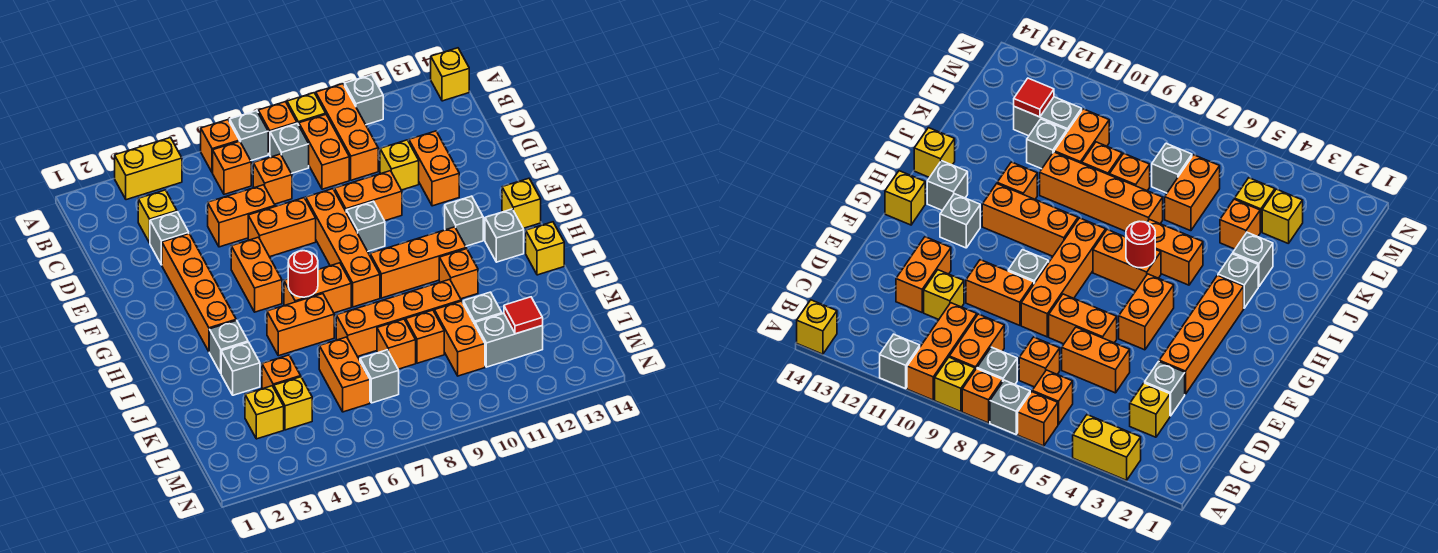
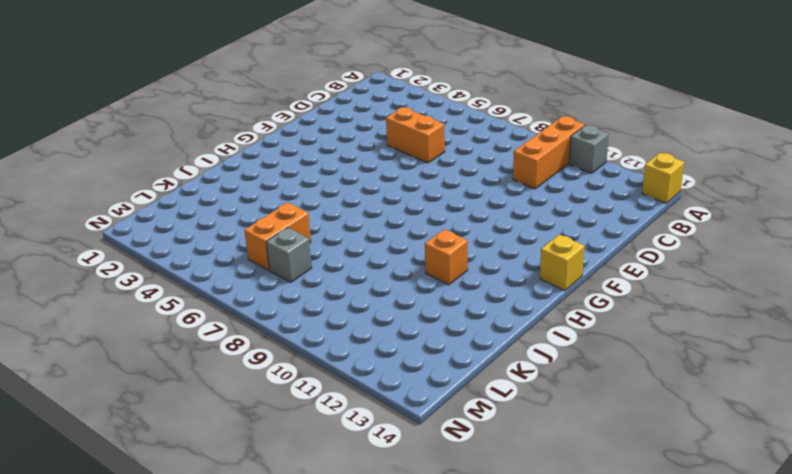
none -> yellow brick A3:A4 level 1
none -> orange brick A6 level 1
none -> grey brick A7 level 1
none -> orange brick A8 level 1

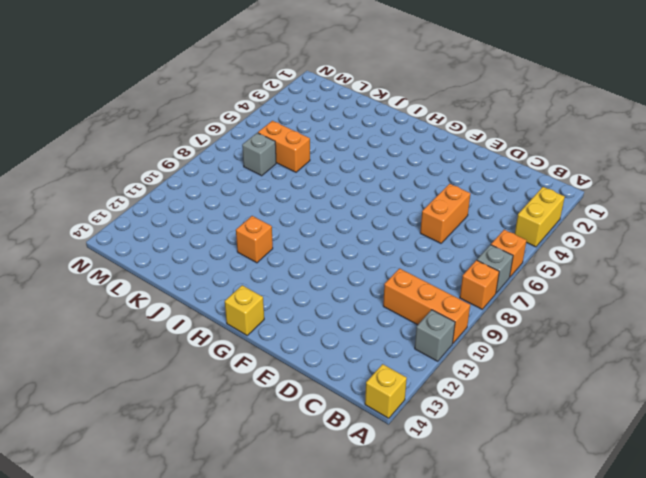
none -> yellow brick A9 level 1
none -> orange brick B6 level 1
none -> grey brick B8 level 1
none -> orange brick B9:C9 level 1

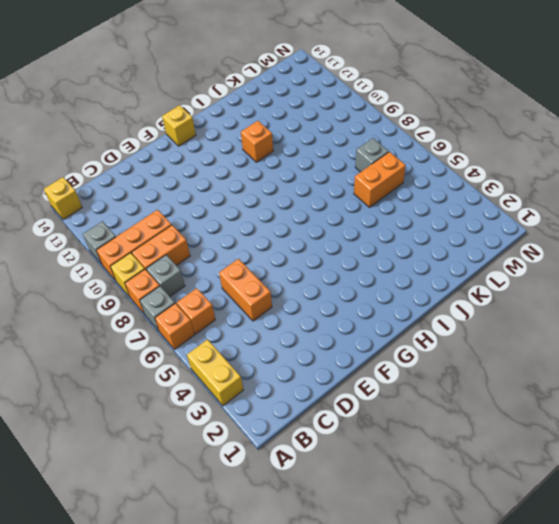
none -> yellow brick C3 level 1
none -> orange brick C7 level 1
none -> grey brick D3 level 1
none -> yellow brick D11 level 1

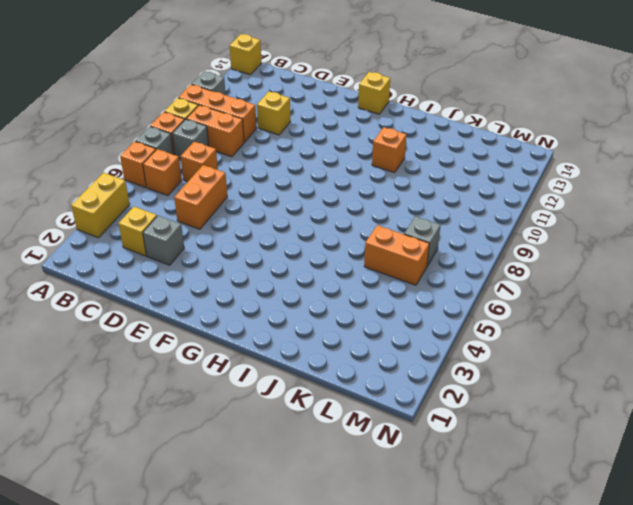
none -> orange brick D12:E12 level 1
none -> orange brick E3:H3 level 1
none -> orange brick E6:E7 level 1
none -> orange brick E8:H8 level 1

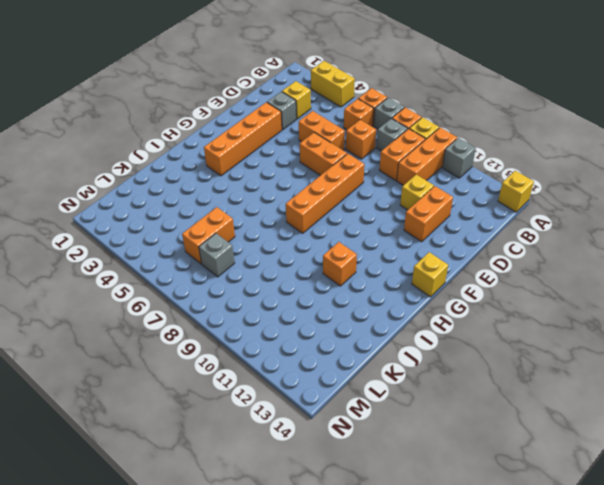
none -> orange brick E9:E10 level 1
none -> orange brick F5:G5 level 1
none -> grey brick F9 level 1
none -> grey brick G12 level 1

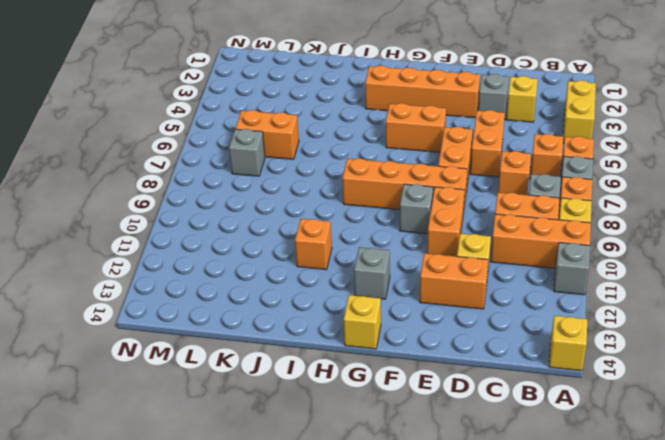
none -> orange brick H6:H7 level 1
none -> orange brick H9:H11 level 1
none -> grey brick H13 level 1
none -> grey brick I3 level 1

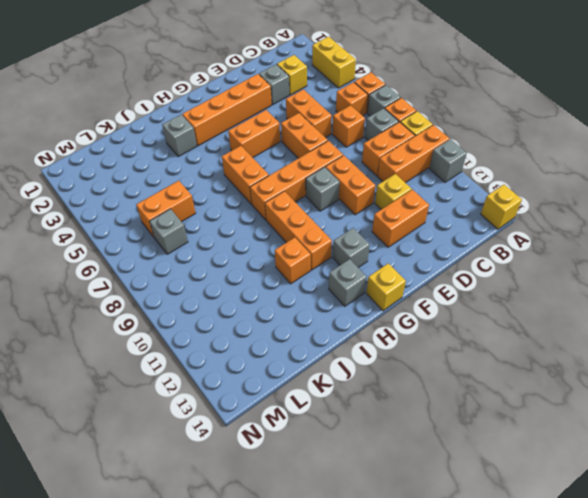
none -> orange brick I5:I6 level 1
none -> yellow brick I14 level 1
none -> grey brick J3 level 1
none -> orange brick J7:J10 level 1

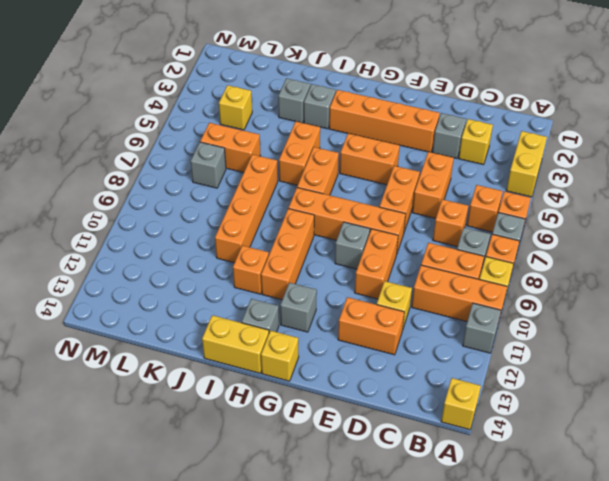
yellow brick H14:I14 level 1 -> yellow brick I14 level 1
none -> orange brick K4 level 1
none -> orange brick K8 level 1
none -> orange brick K9 level 1
none -> orange brick K10:L10 level 1

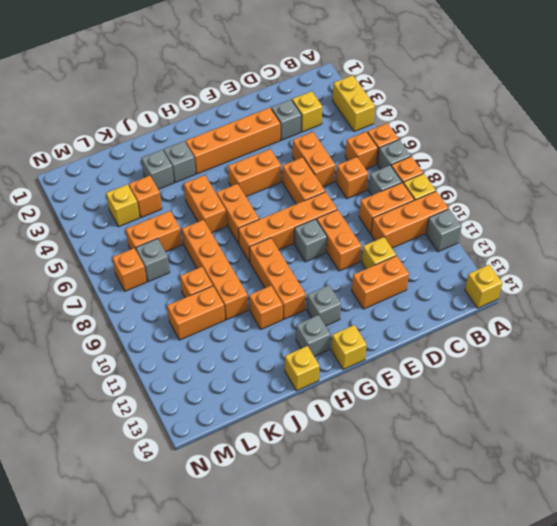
orange brick M7 level 1 -> orange brick K8 level 1
none -> grey brick K11 level 1
none -> yellow brick L3 level 1
none -> grey brick L11:L12 level 1
none -> red round brick H6 level 2

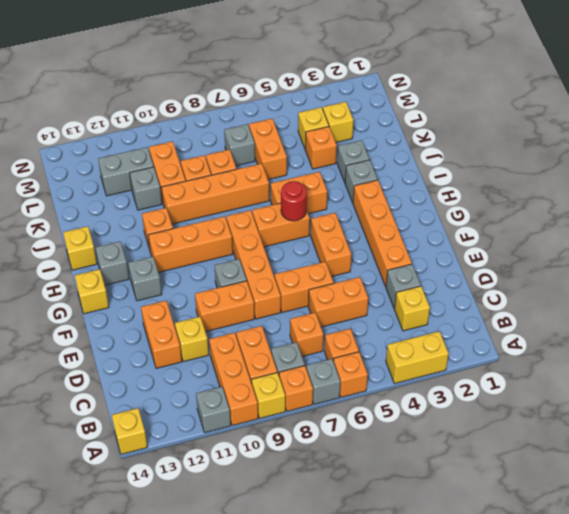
none -> red tile L12 level 2

